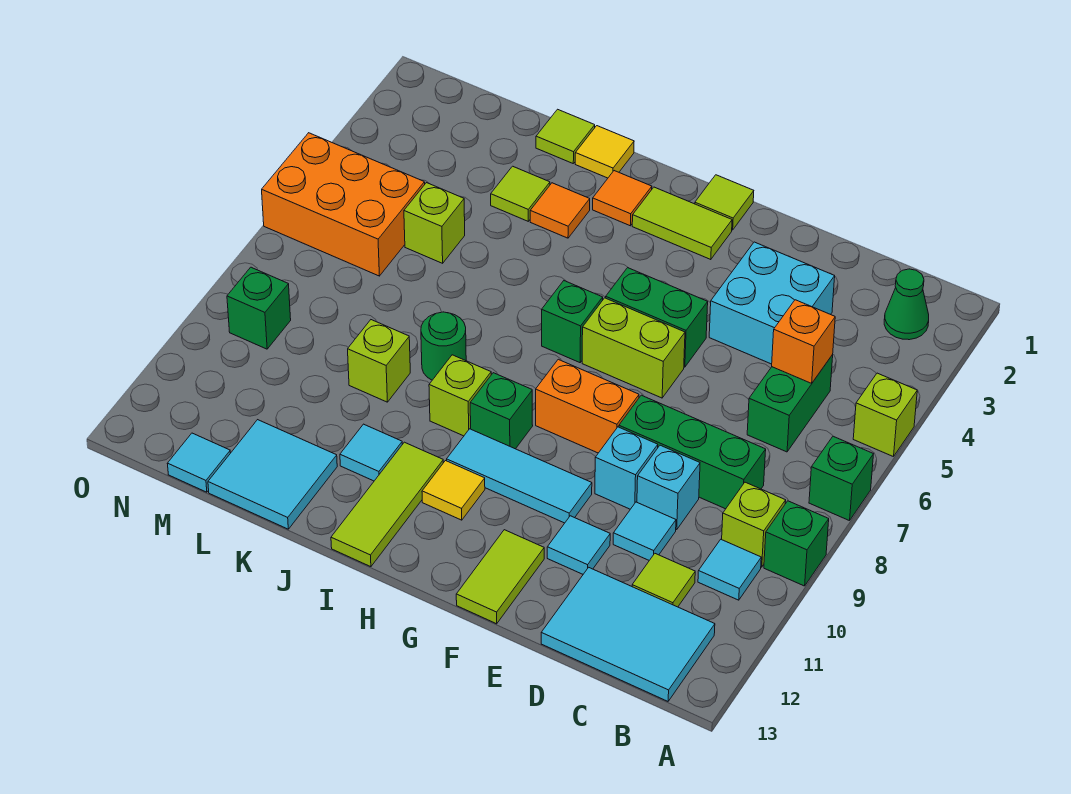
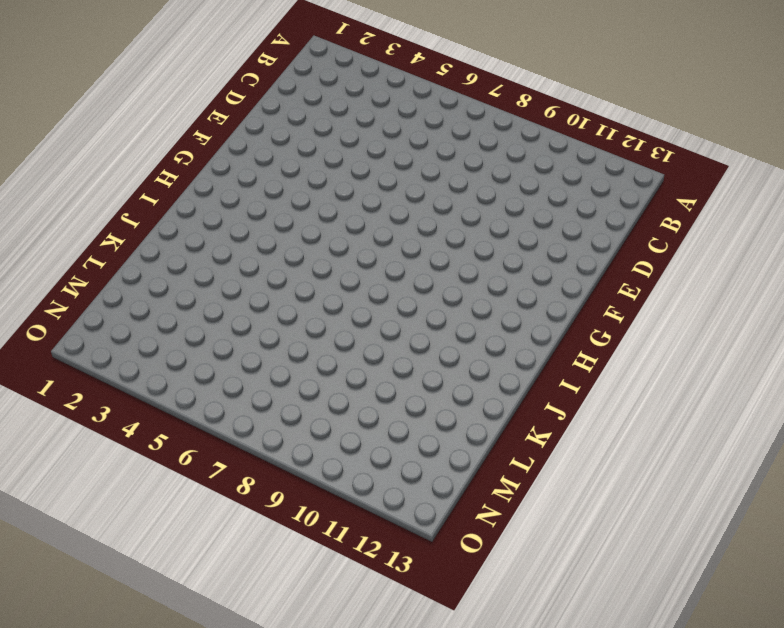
none -> lime brick A5 level 1
none -> green brick A7 level 1
none -> green brick A9 level 1
none -> green cone B2 level 1

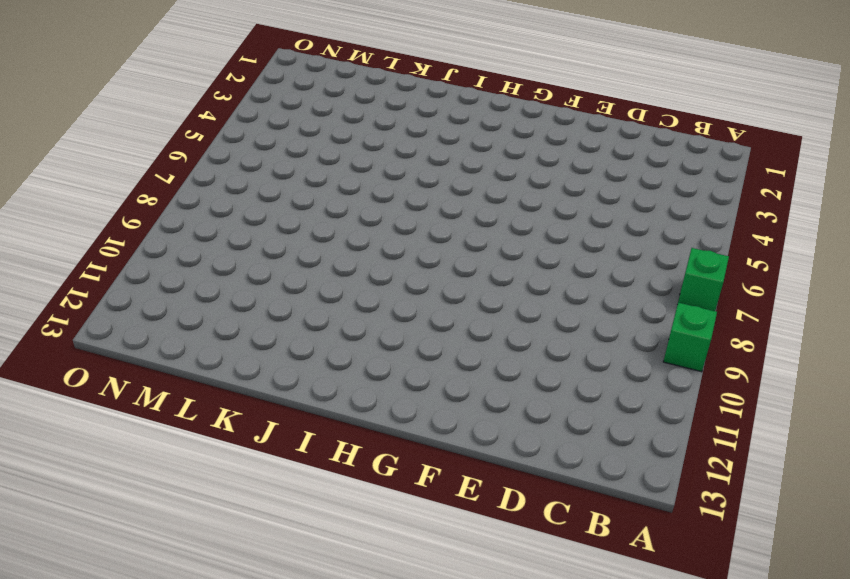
none -> lime brick A5 level 1
none -> green cone B2 level 1
none -> lime brick B9 level 1
none -> cyan tile B10 level 1

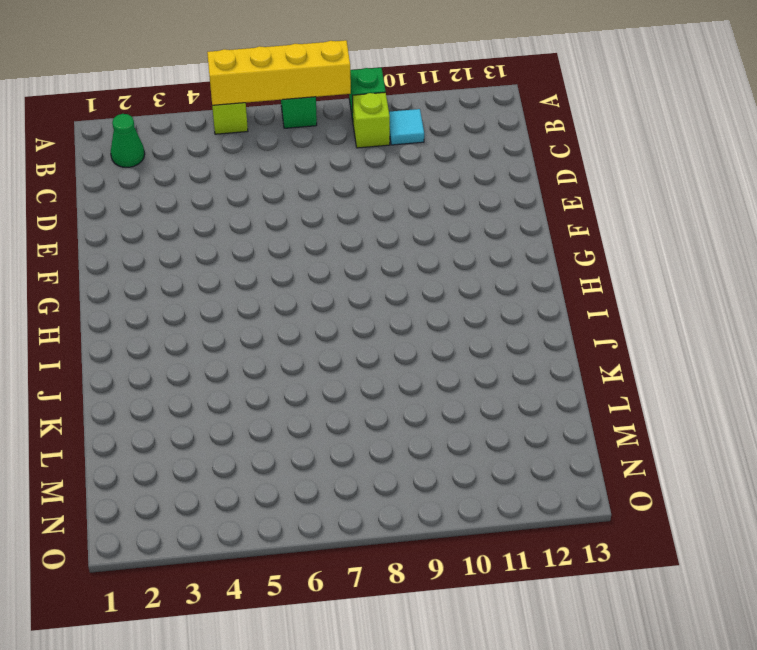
yellow brick A5:A8 level 2 -> none
none -> cyan tile B12:D13 level 1
none -> green brick C5:C6 level 1
none -> green brick C8:E8 level 1
none -> lime tile C11 level 1

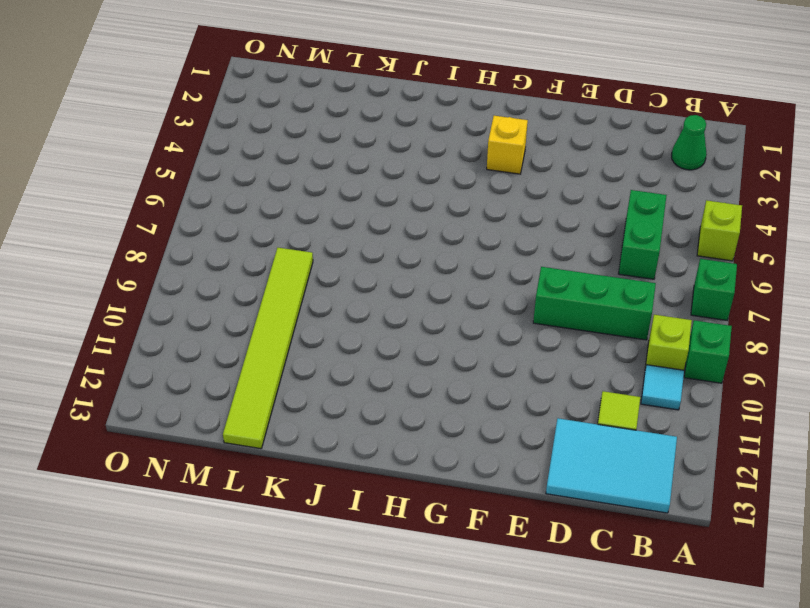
yellow brick G3 level 1 -> none
lime tile L8:L13 level 1 -> cyan tile K12:L13 level 1
none -> cyan brick D3:E4 level 1
none -> cyan brick D9 level 1
none -> cyan tile D10 level 1
none -> cyan brick E9 level 1

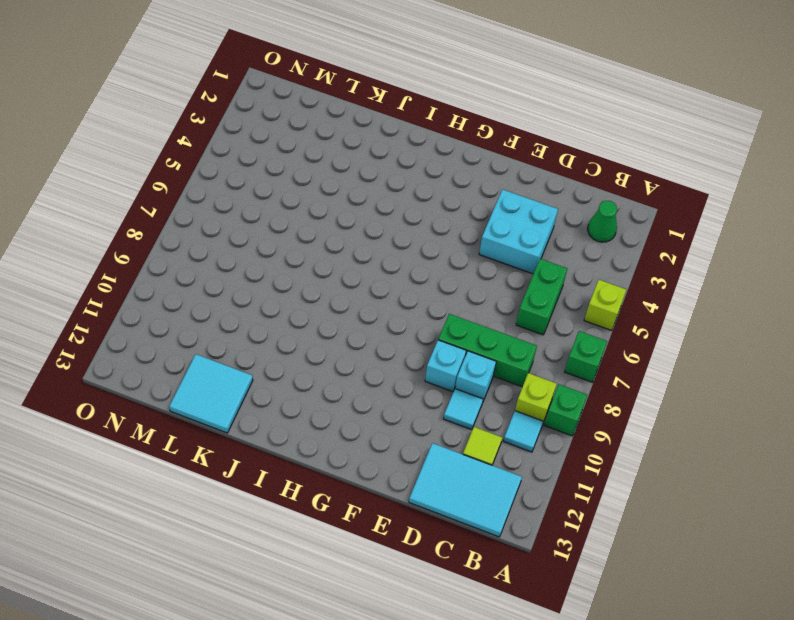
none -> cyan tile E11 level 1
none -> green brick F5:G5 level 1
none -> lime brick F6:G6 level 1
none -> orange brick F8:G8 level 1

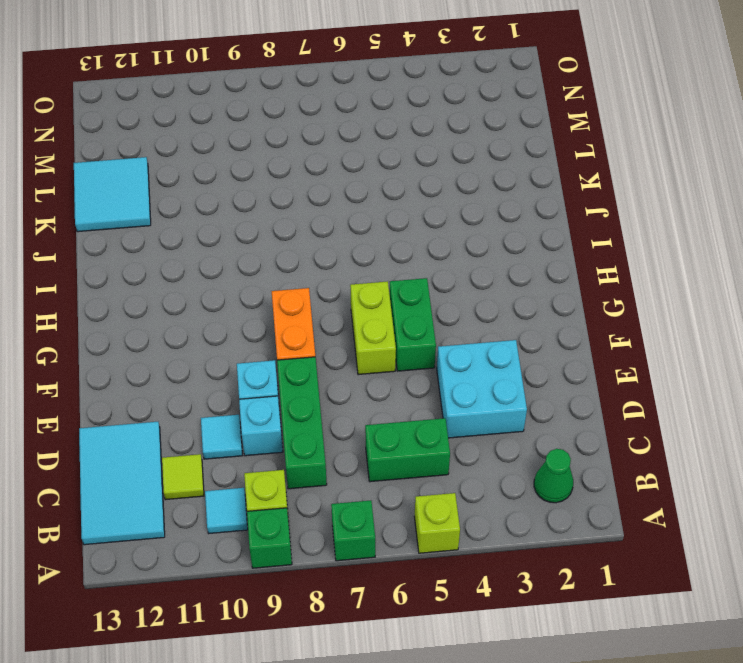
none -> cyan tile E11 level 1
none -> cyan tile F10:H10 level 1
none -> lime tile F12:F13 level 1
none -> lime tile G1 level 1

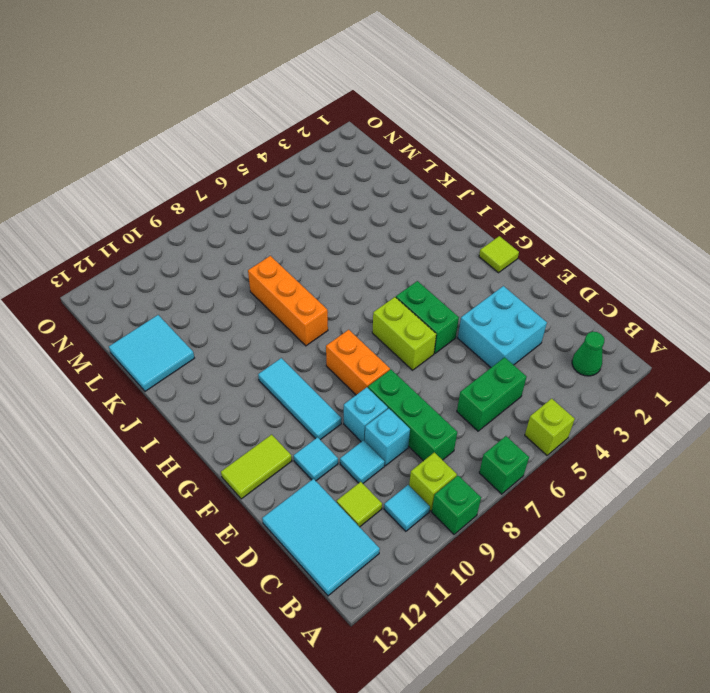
orange brick I8:K8 level 1 -> green round brick J8 level 1
none -> lime tile G2:H2 level 1
none -> green brick H6 level 1
none -> green brick H9 level 1
none -> yellow tile H11 level 1

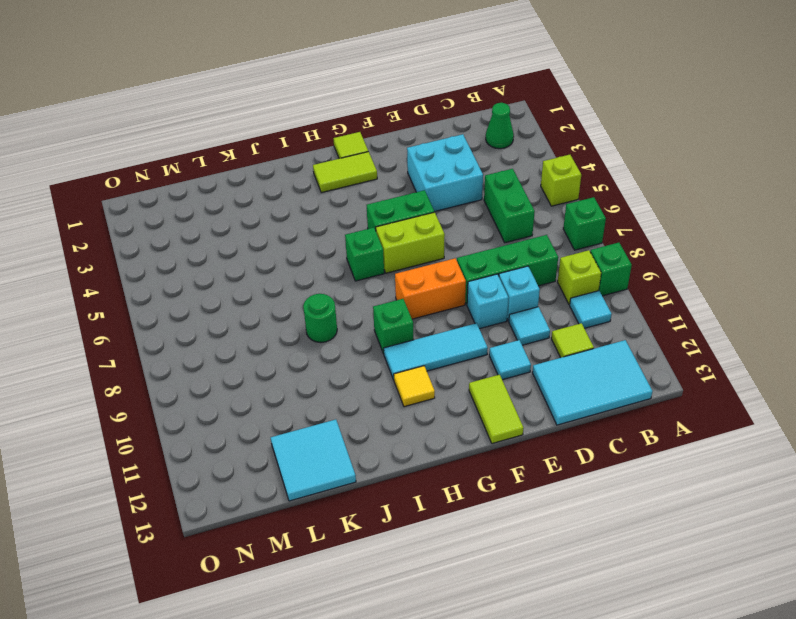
none -> orange tile I2 level 1
none -> lime brick I9 level 1
none -> lime tile I11:I13 level 1
none -> yellow tile J1 level 1

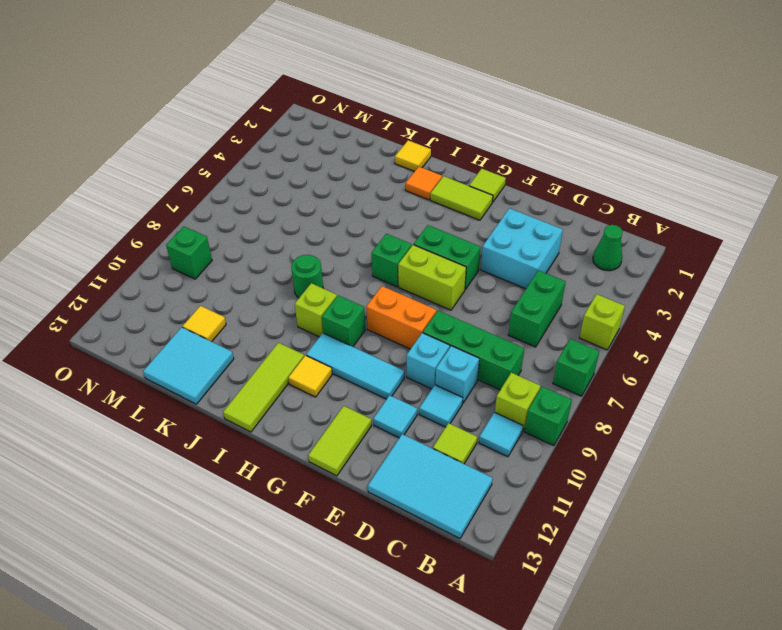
yellow tile L11 level 1 -> none
none -> orange tile J3 level 1
none -> cyan tile J11 level 1
none -> lime tile K1 level 1
none -> lime tile K3 level 1

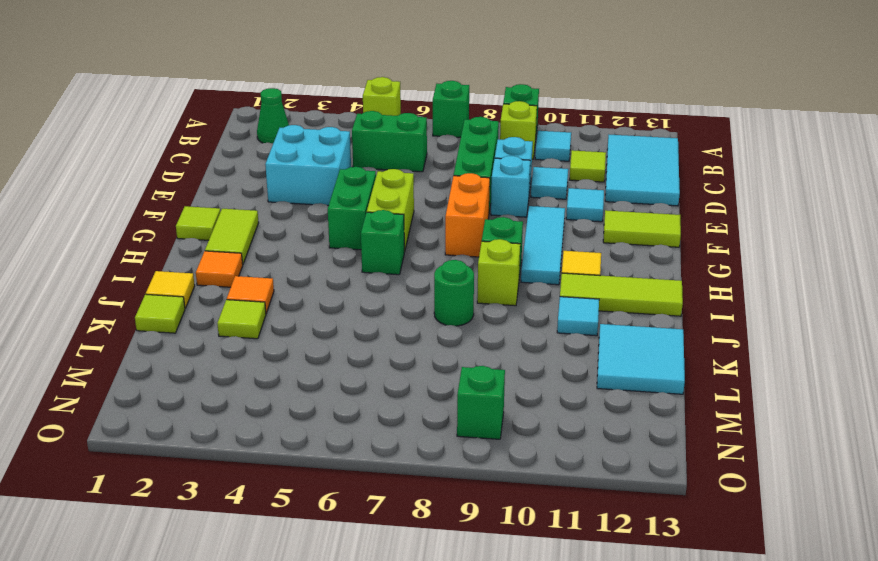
none -> lime brick K9 level 1
none -> lime brick L5 level 1
none -> orange brick M5:O6 level 1
none -> cyan tile M13 level 1

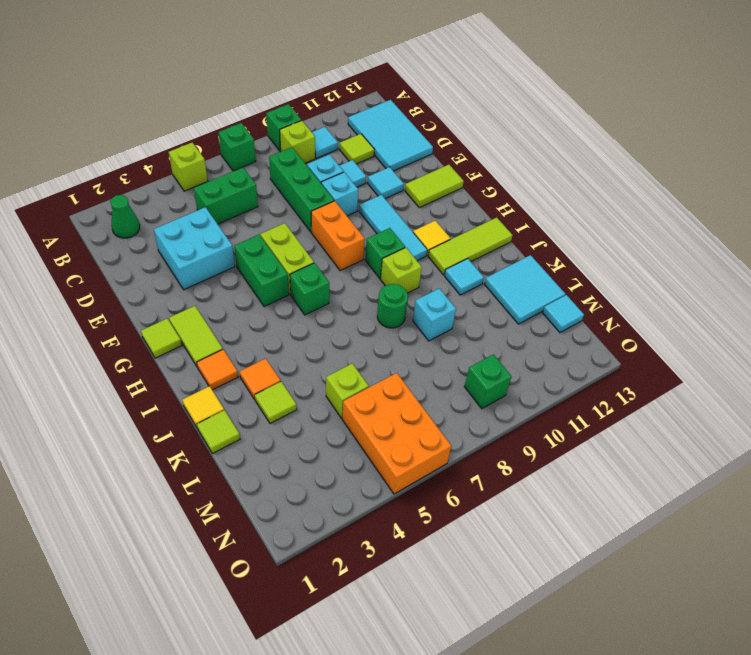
cyan brick K9 level 1 -> lime brick K9 level 1
none -> orange brick C5 level 2

